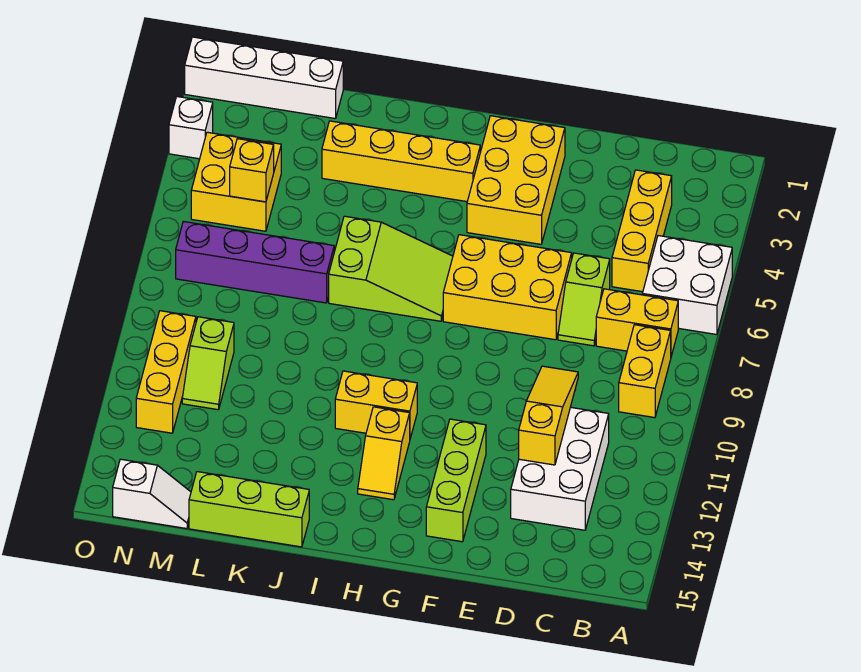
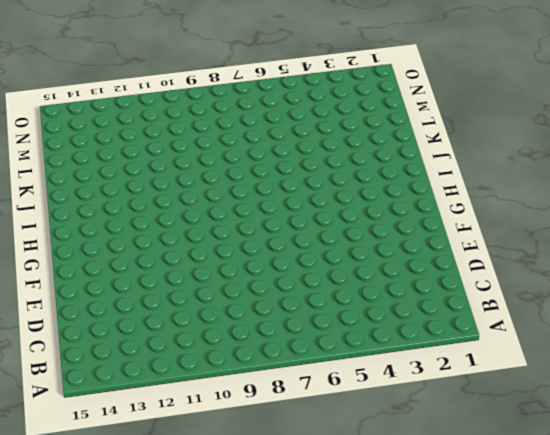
none -> white brick A5:B6 level 1
none -> yellow brick B7:C7 level 1
none -> yellow brick B8:B9 level 1

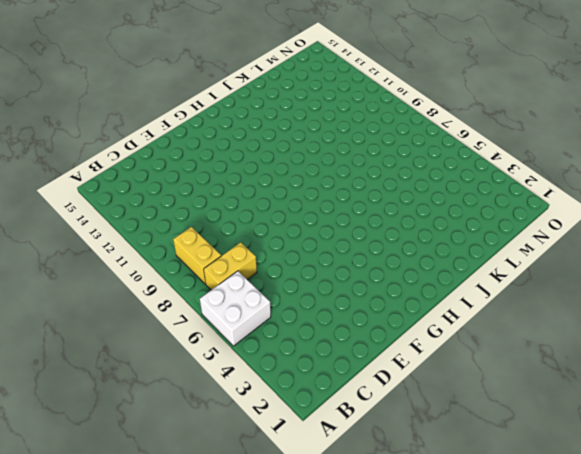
none -> yellow brick C3:C5 level 1
none -> white brick C11:D13 level 1
none -> lime slope D6:D7 level 1 top 6

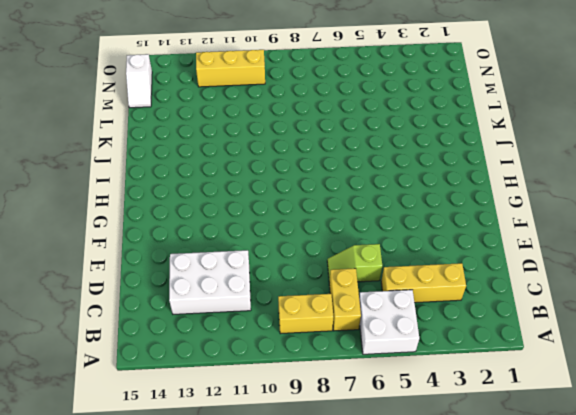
none -> yellow brick E6:G7 level 1
none -> yellow brick F2:G4 level 1
none -> lime brick F12:F14 level 1

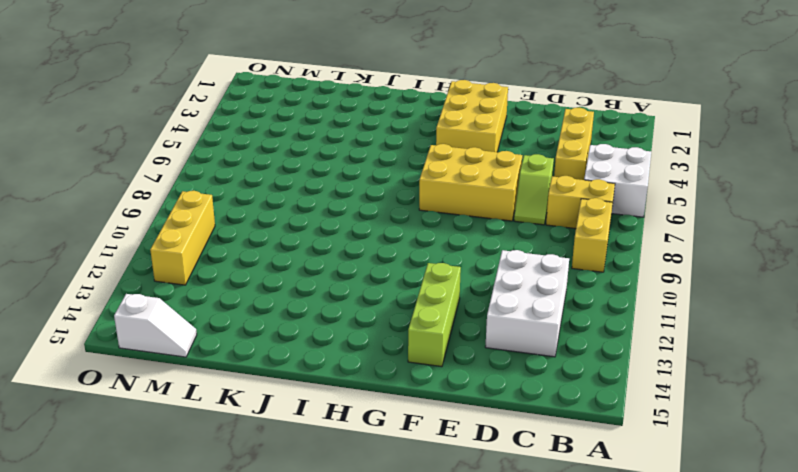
none -> yellow brick H3:K3 level 1
none -> lime slope H6:J7 level 1 top J
none -> yellow brick H11:I11 level 1

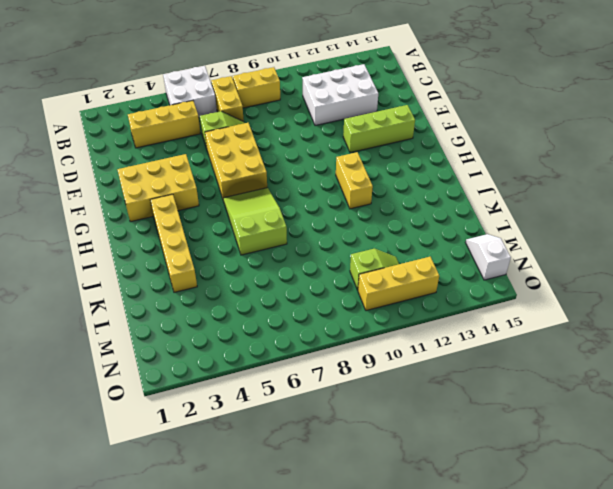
none -> yellow slope H12:H13 level 1 top 12
none -> lime brick J15:L15 level 1
none -> purple brick K7:N7 level 1

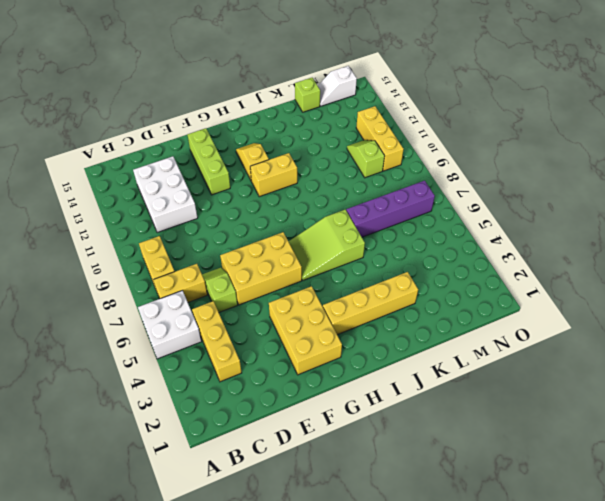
lime brick L15 level 1 -> lime brick J15:L15 level 1
none -> white brick L1:O1 level 1
none -> yellow brick M4:N5 level 1
none -> white brick O3 level 1

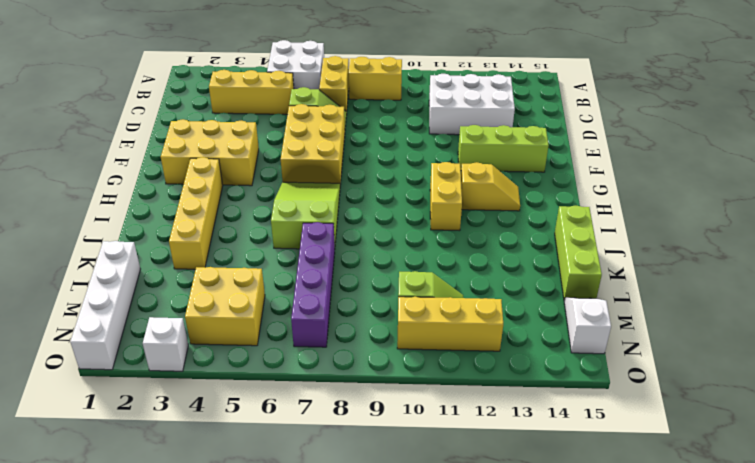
none -> yellow slope D10:D12 level 2 top 12
none -> yellow brick M5 level 2

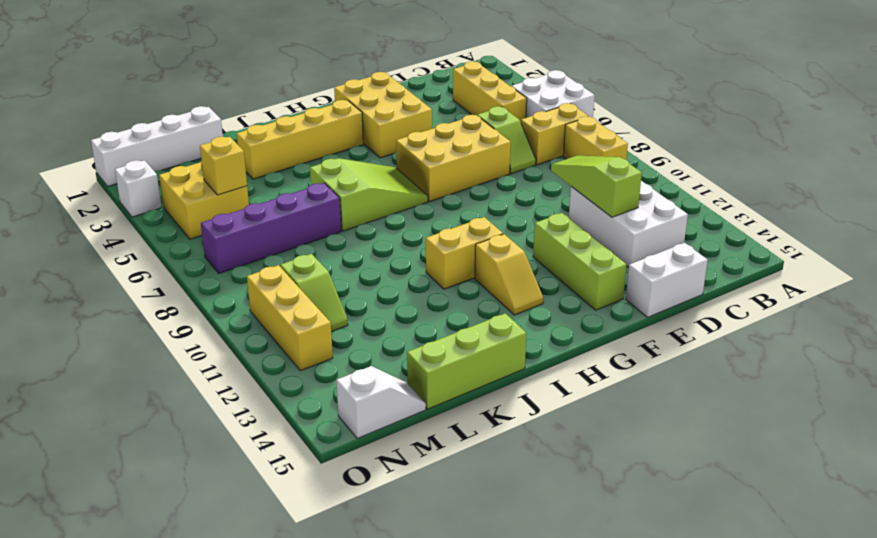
lime slope D10:D12 level 2 top 12 -> yellow slope D10:D12 level 2 top 12
white brick D15:E15 level 1 -> none

